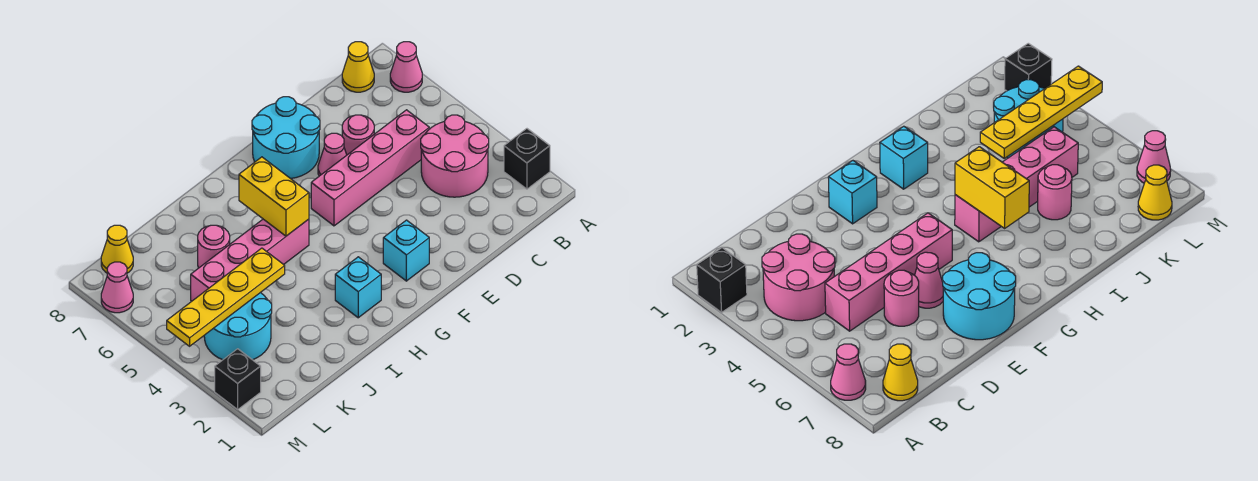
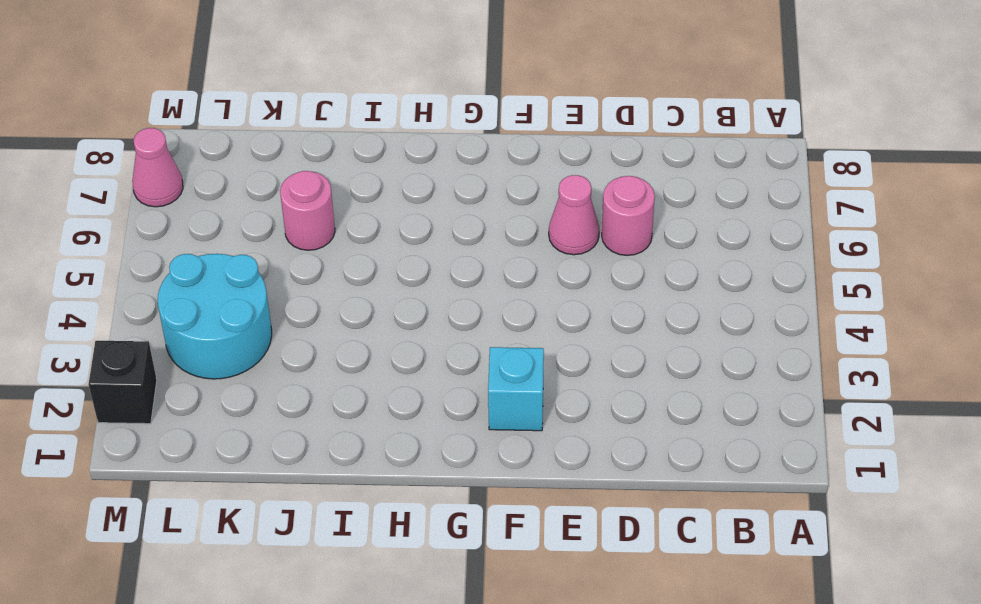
none -> black brick A2 level 1
none -> pink cone A7 level 1
none -> pink round brick B3:C4 level 1

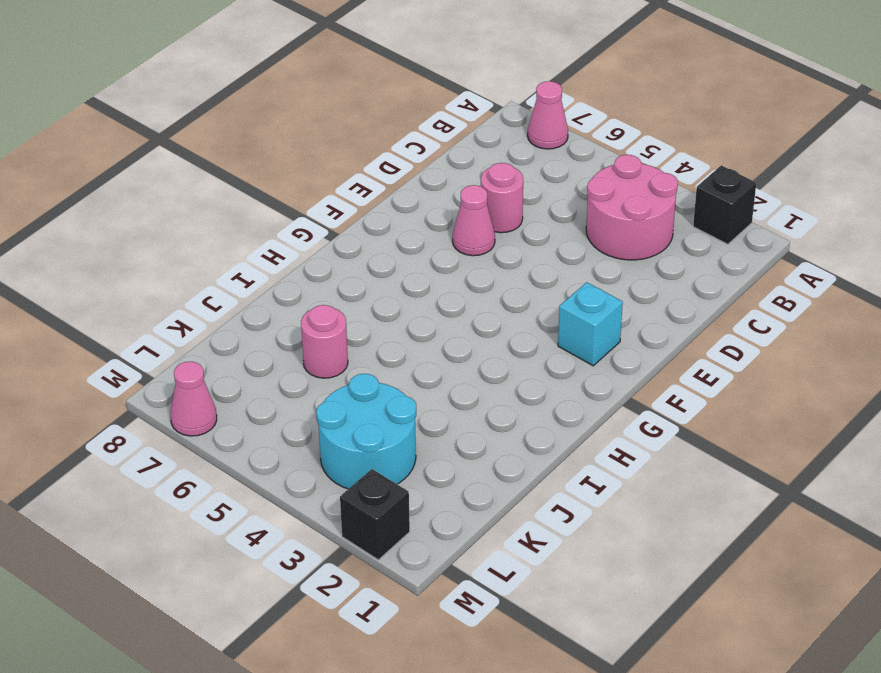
none -> yellow cone B8 level 1
none -> pink brick C5:F5 level 1
none -> cyan round brick E7:F8 level 1

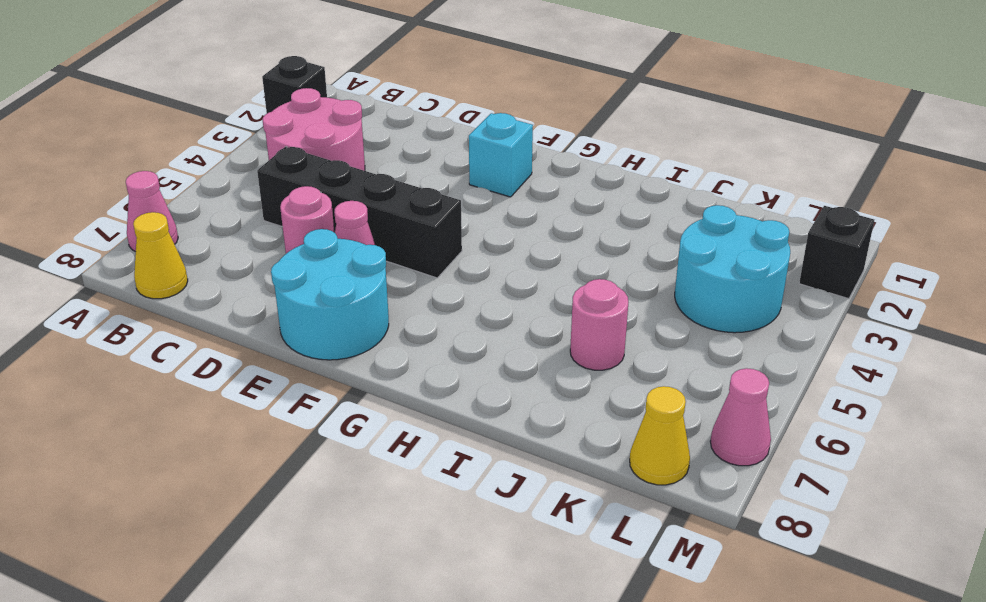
black brick C5:F5 level 1 -> pink brick C5:F5 level 1
none -> cyan brick H2 level 1
none -> pink brick H5:K5 level 1
none -> yellow brick H5:H6 level 2

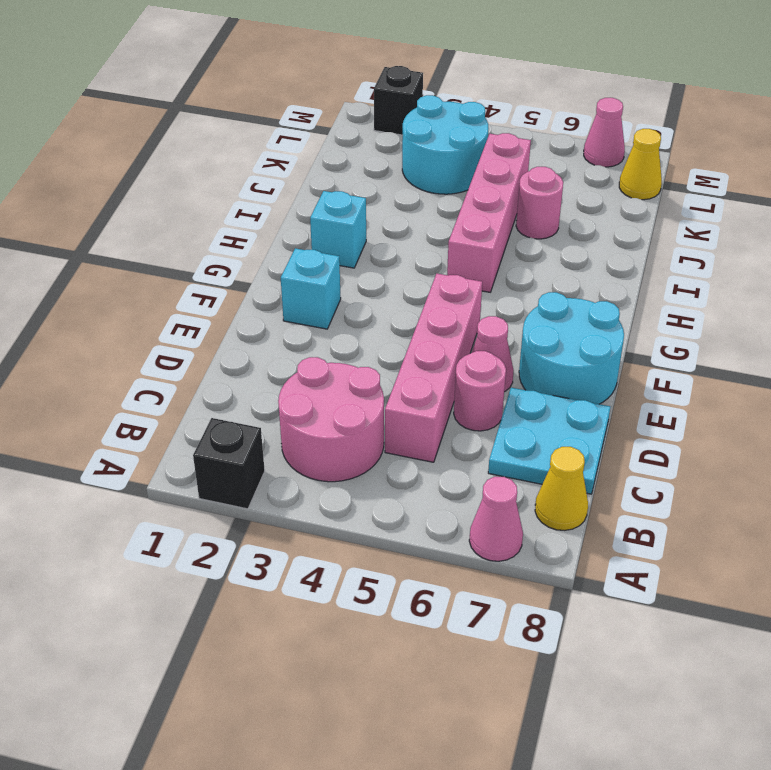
cyan plate C7:D8 level 1 -> none
none -> yellow brick H5:H6 level 2
none -> yellow plate J4:M4 level 2

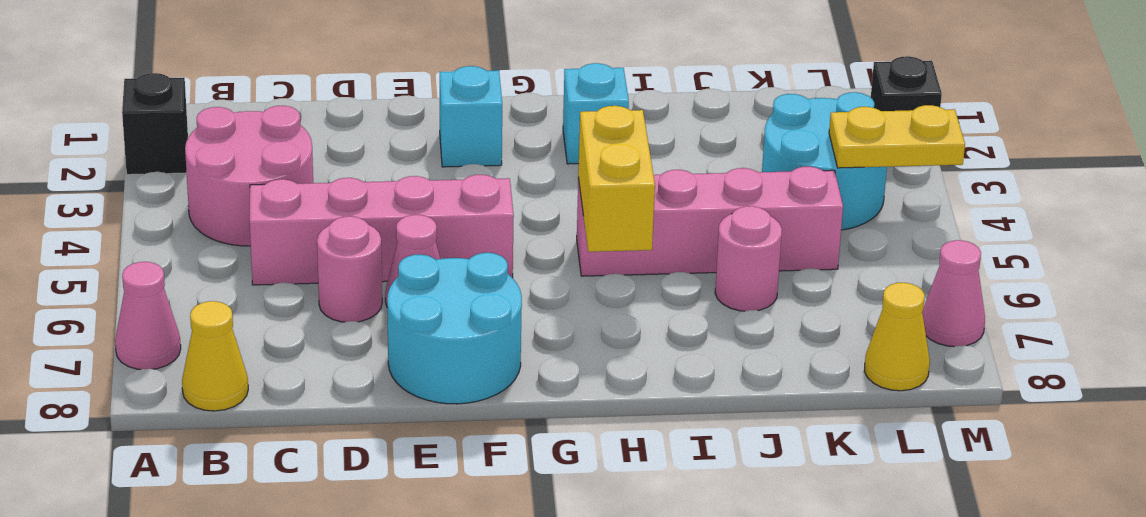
yellow plate L4:M4 level 2 -> yellow plate J4:M4 level 2

